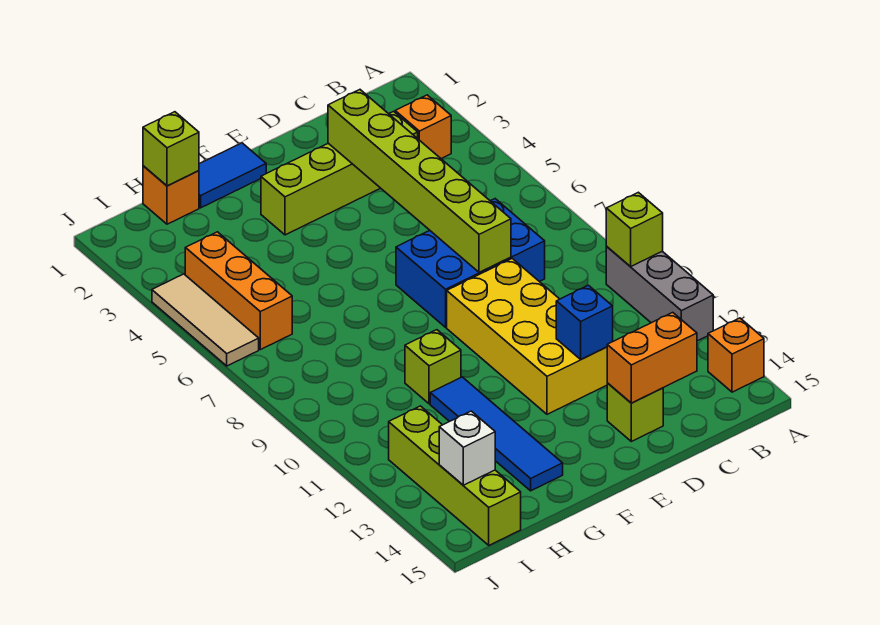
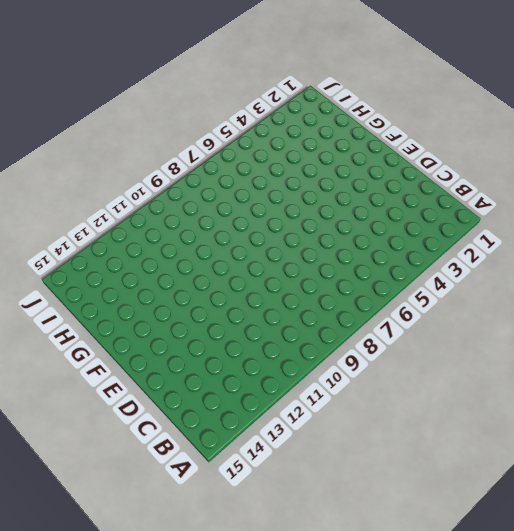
none -> grey brick A10:A12 level 1
none -> orange brick A14 level 1
none -> orange brick B3 level 1

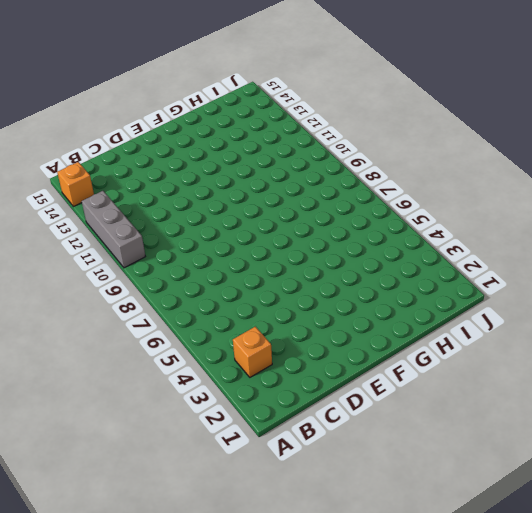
none -> lime brick C3:F3 level 1
none -> blue brick C7:E8 level 1
none -> yellow brick D9:E12 level 1

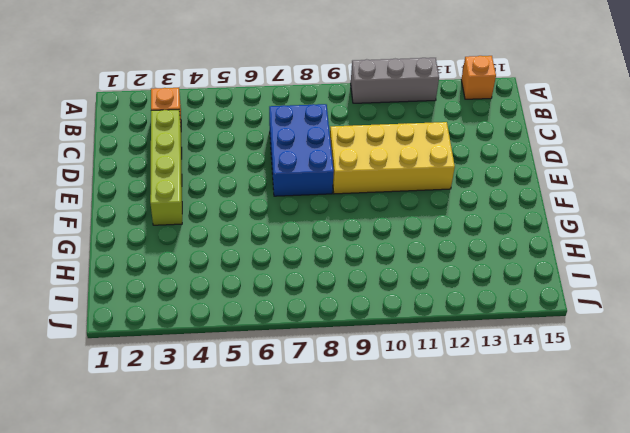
none -> lime brick D14 level 1
none -> blue tile F1:G1 level 1
none -> lime brick G10 level 1

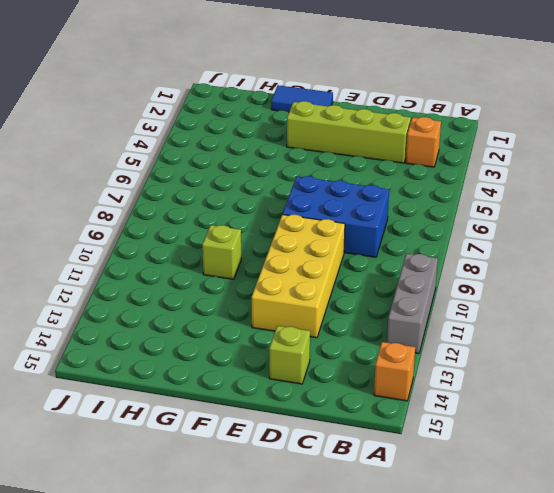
none -> blue tile G11:G14 level 1
none -> orange brick H1 level 1
none -> orange brick I4:I6 level 1

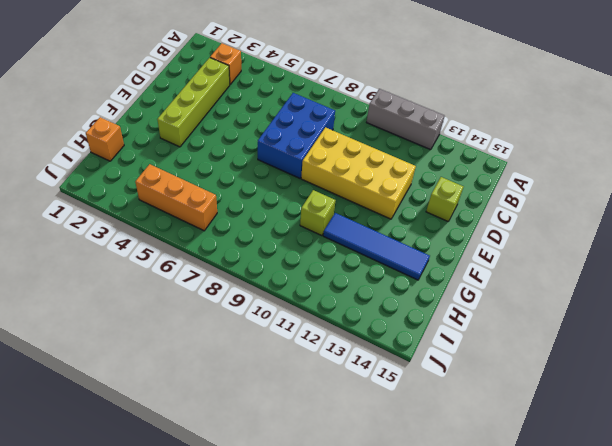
none -> orange brick A14 level 1
none -> blue tile F1:G1 level 1
none -> lime brick I12:I15 level 1

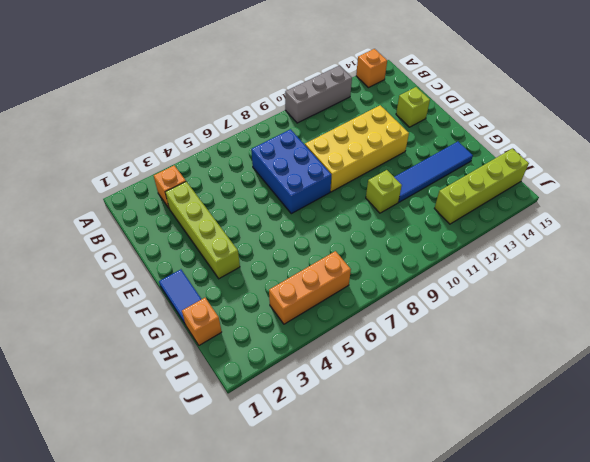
none -> tan tile J4:J6 level 1
none -> lime brick A10 level 2
none -> orange brick C14:D14 level 2

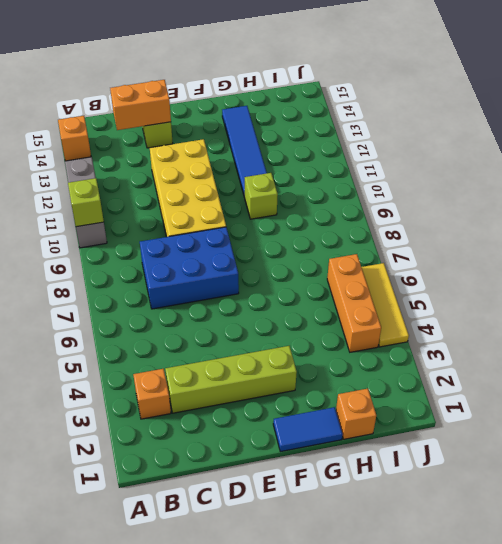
yellow tile J4:J6 level 1 -> tan tile J4:J6 level 1
none -> lime brick I12:I15 level 1
none -> lime brick D3:D8 level 2
none -> blue brick D12 level 2

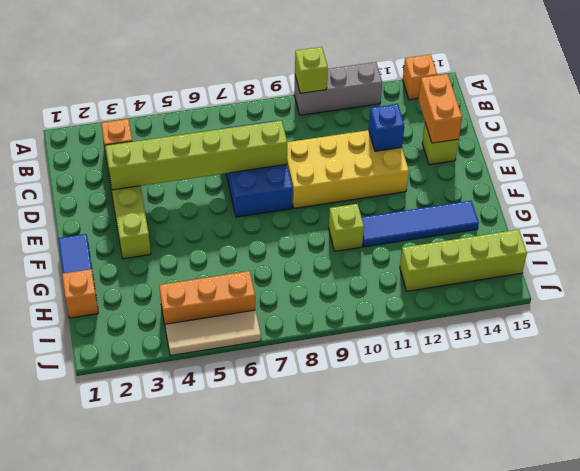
none -> lime brick H1 level 2
none -> white brick I14 level 2

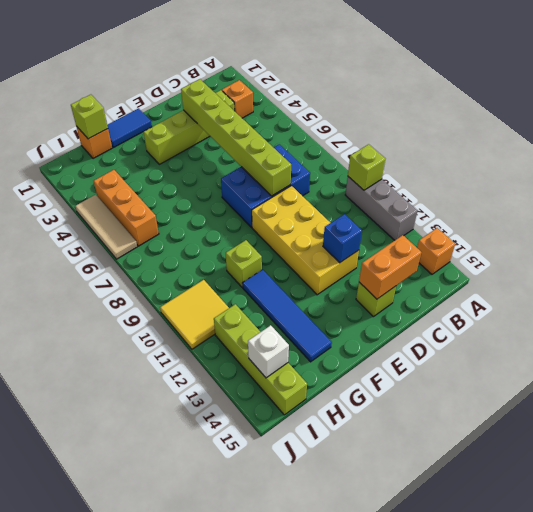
yellow tile I10:J11 level 1 -> none

